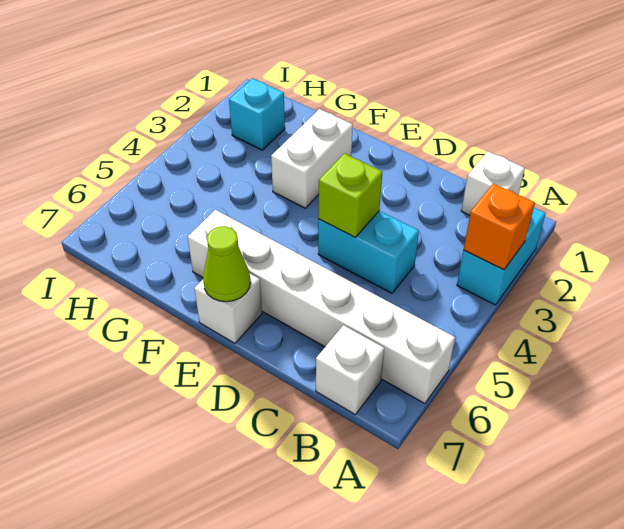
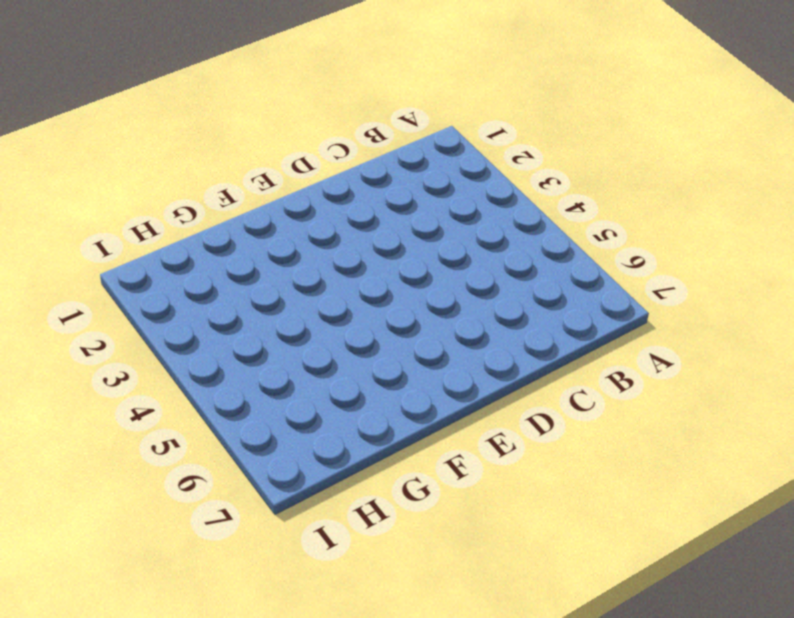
none -> cyan brick A2:A3 level 1
none -> white brick A6:F6 level 1

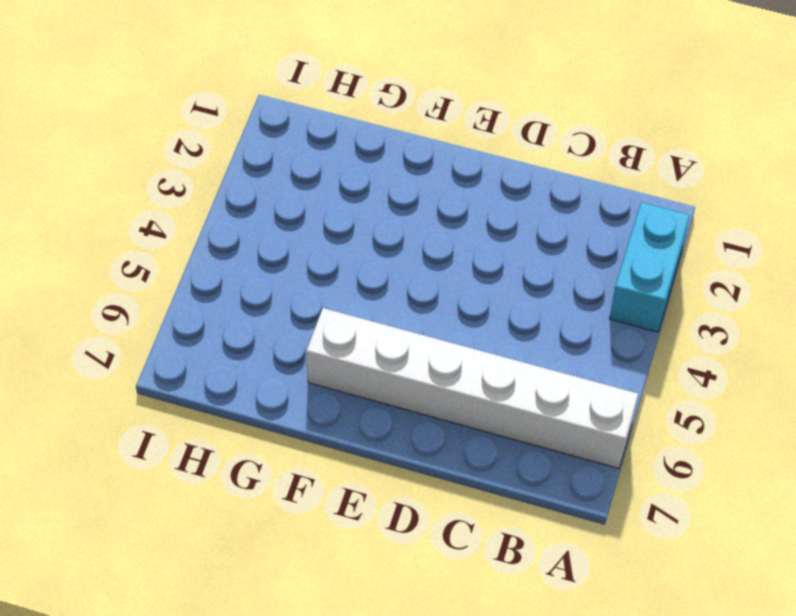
none -> white brick B1 level 1
none -> white brick B7 level 1

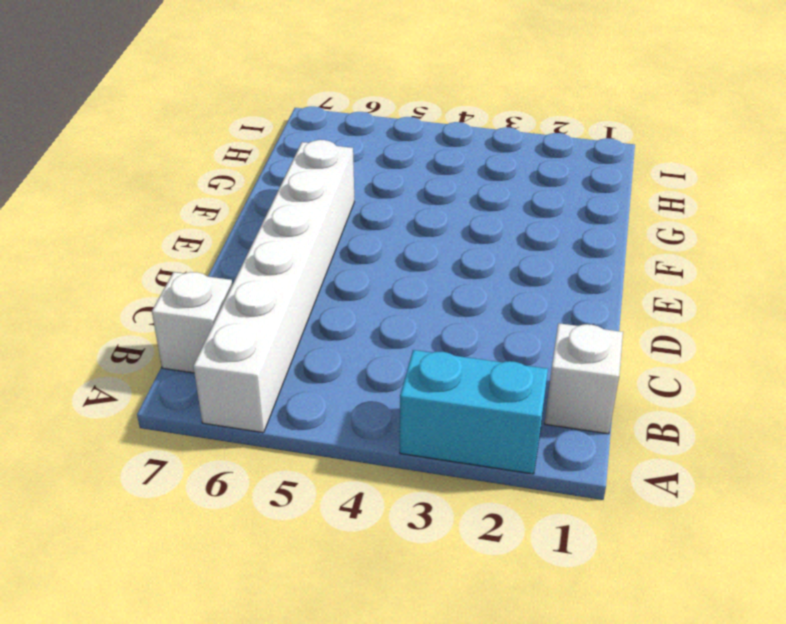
none -> cyan brick C4:D4 level 1
none -> white brick E7 level 1

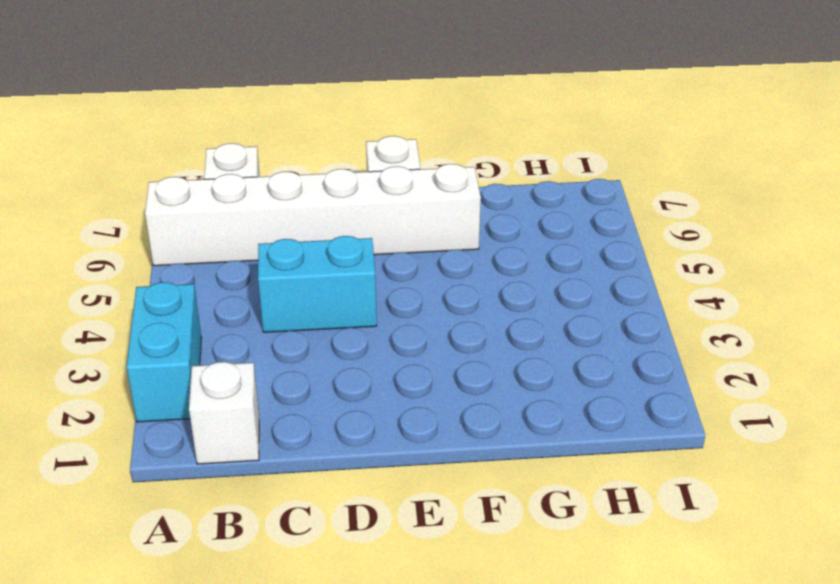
none -> white brick F2:F3 level 1
none -> cyan brick H2 level 1

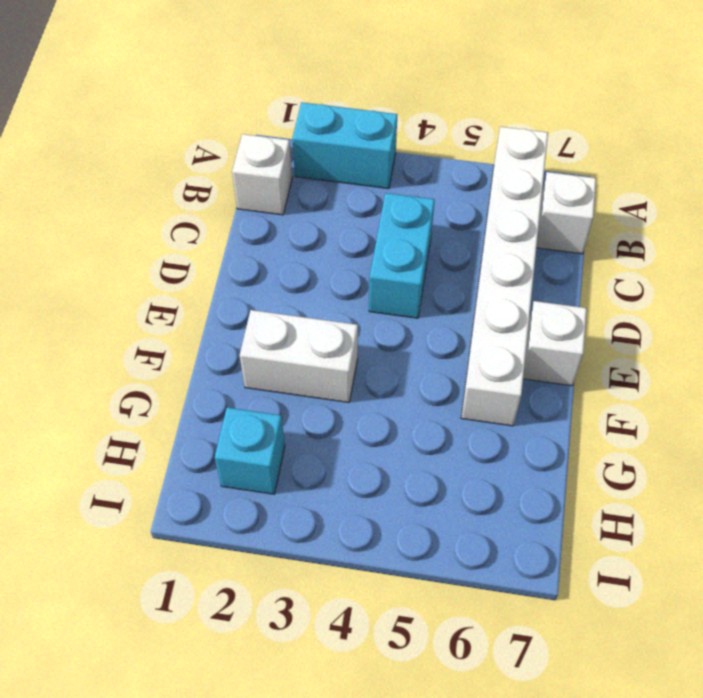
none -> orange brick A3 level 2
none -> lime brick D4 level 2

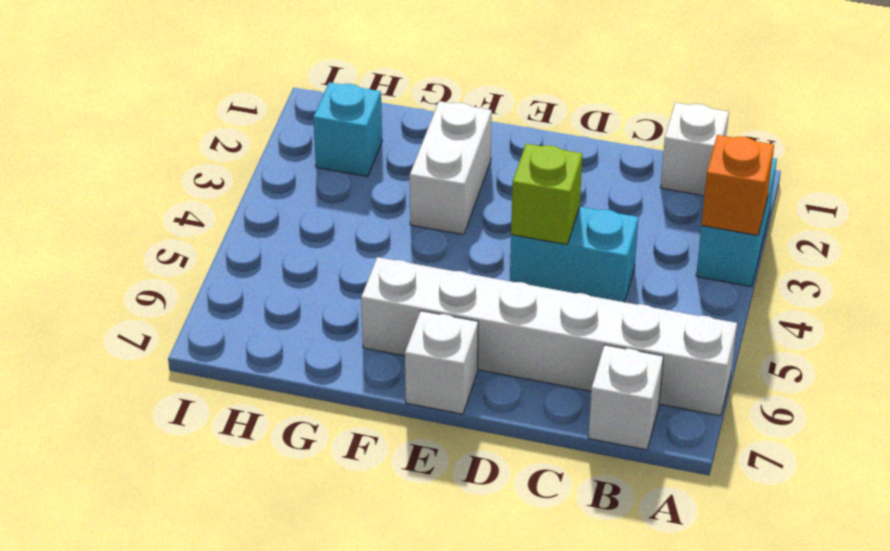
none -> lime cone E7 level 2

